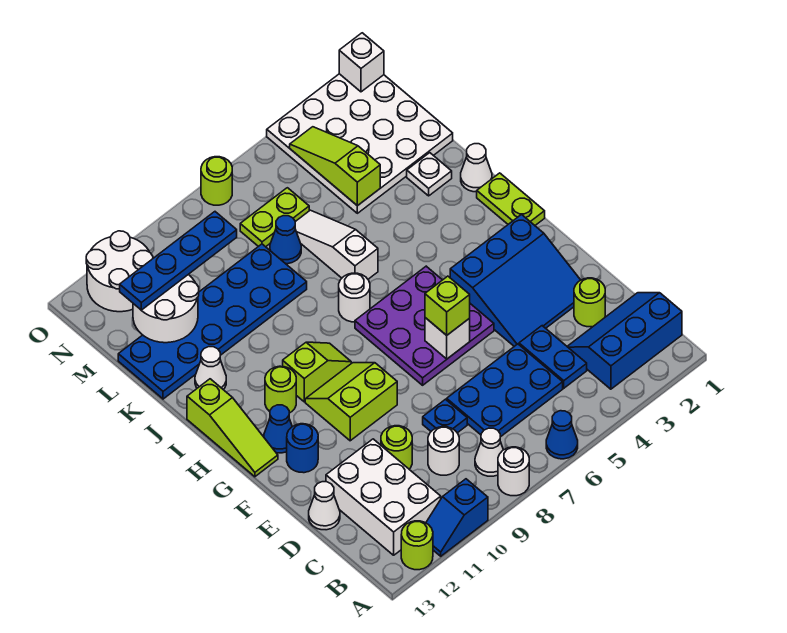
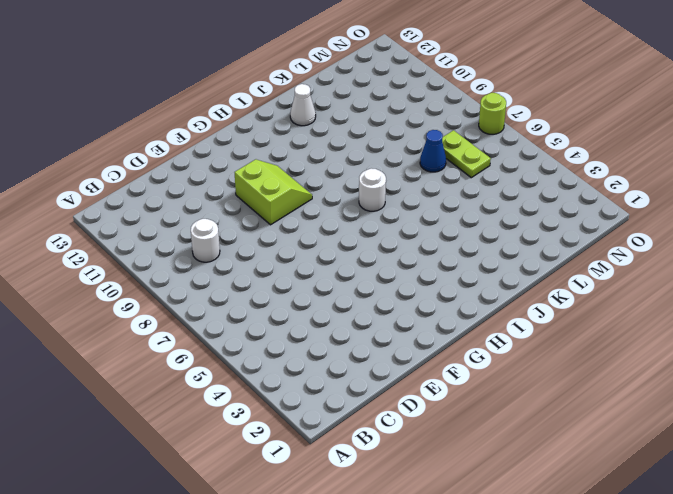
none -> blue cone A6 level 1
none -> white round brick A8 level 1
none -> blue slope A10:A11 level 1 top 10
none -> lime round brick A12 level 1

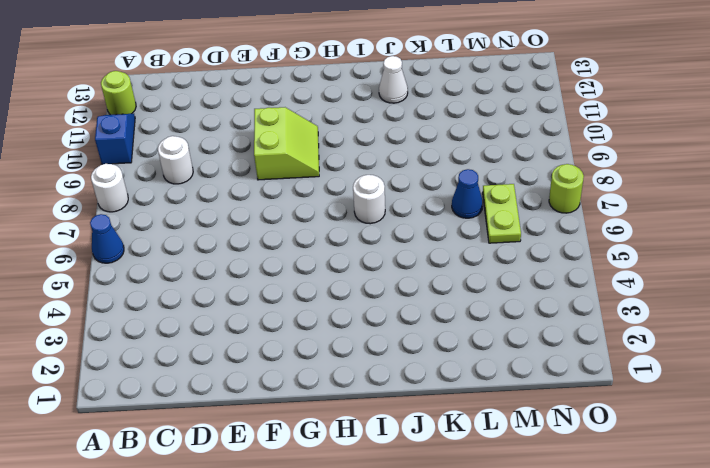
none -> blue slope B1:C3 level 1 top B
none -> white cone B8 level 1
none -> white brick B11:D12 level 1
none -> blue plate C4:D4 level 1

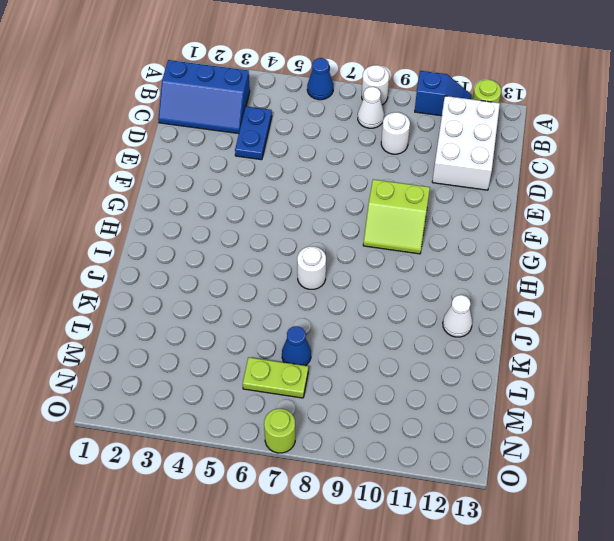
none -> blue plate C5:D7 level 1
none -> lime round brick D2 level 1
none -> blue plate D8 level 1
none -> lime round brick D10 level 1

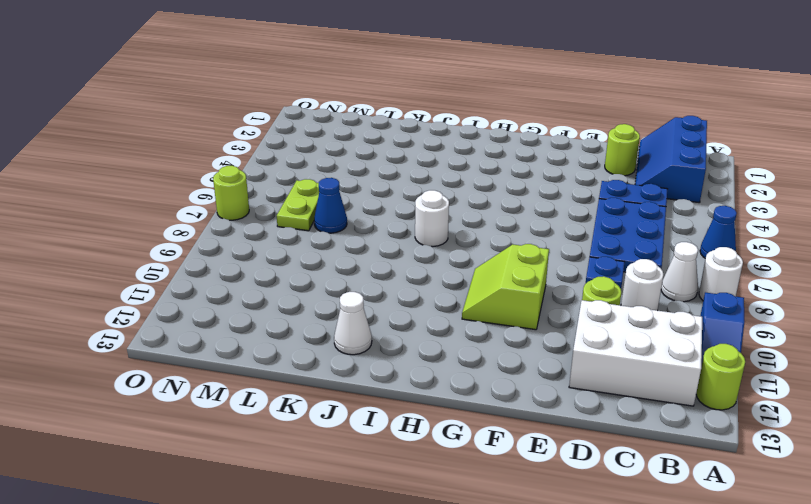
none -> white cone D13 level 1
none -> blue slope E2:G4 level 1 top G
none -> purple plate F5:H7 level 1
none -> blue round brick F12 level 1

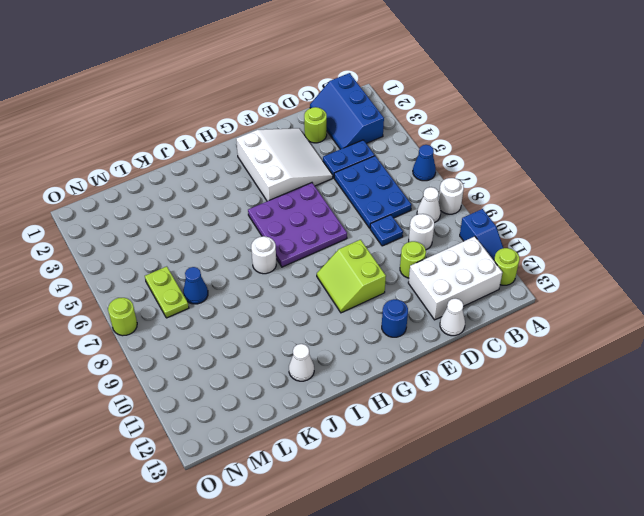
white slope E2:G4 level 1 top G -> blue slope E2:G4 level 1 top G
none -> blue cone G12 level 1
none -> lime slope G13:I13 level 1 top I
none -> lime plate H1:I1 level 1
none -> lime slope H9:H10 level 1 top 10

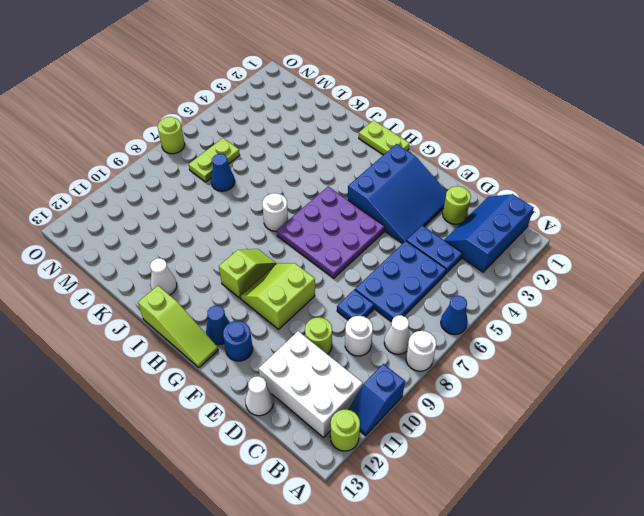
none -> lime round brick H11 level 1
none -> white cone J1 level 1
none -> white slope J6:L6 level 1 top J
none -> white plate K2 level 1

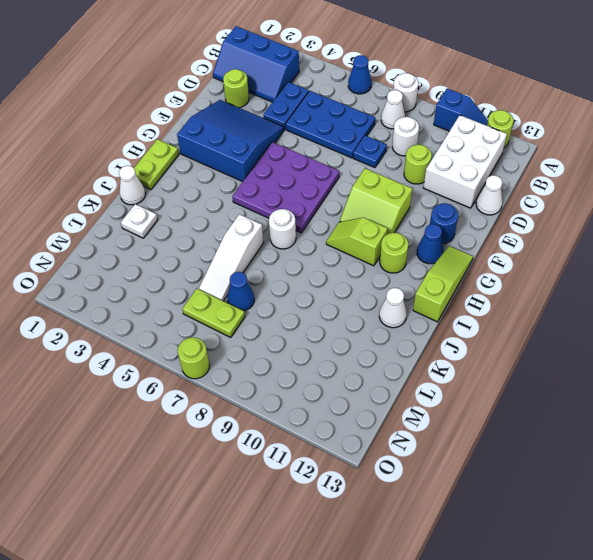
none -> blue plate K8:L13 level 1
none -> white plate L1:O4 level 1
none -> white round brick N11:O12 level 1
none -> white brick F6 level 2

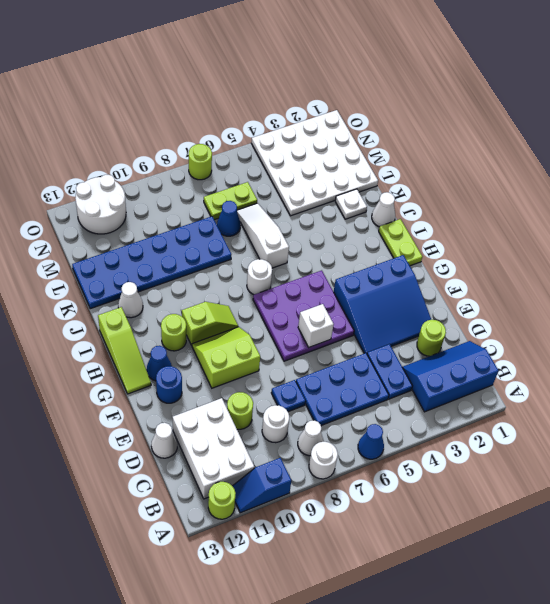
none -> lime slope L4:N4 level 2 top L
none -> white round brick L11:M12 level 2
none -> white brick O1 level 2
none -> lime brick F6 level 3

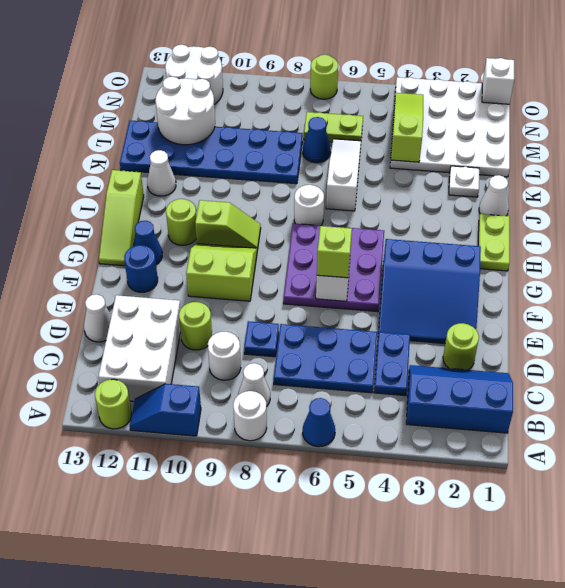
none -> blue plate M9:M12 level 3

